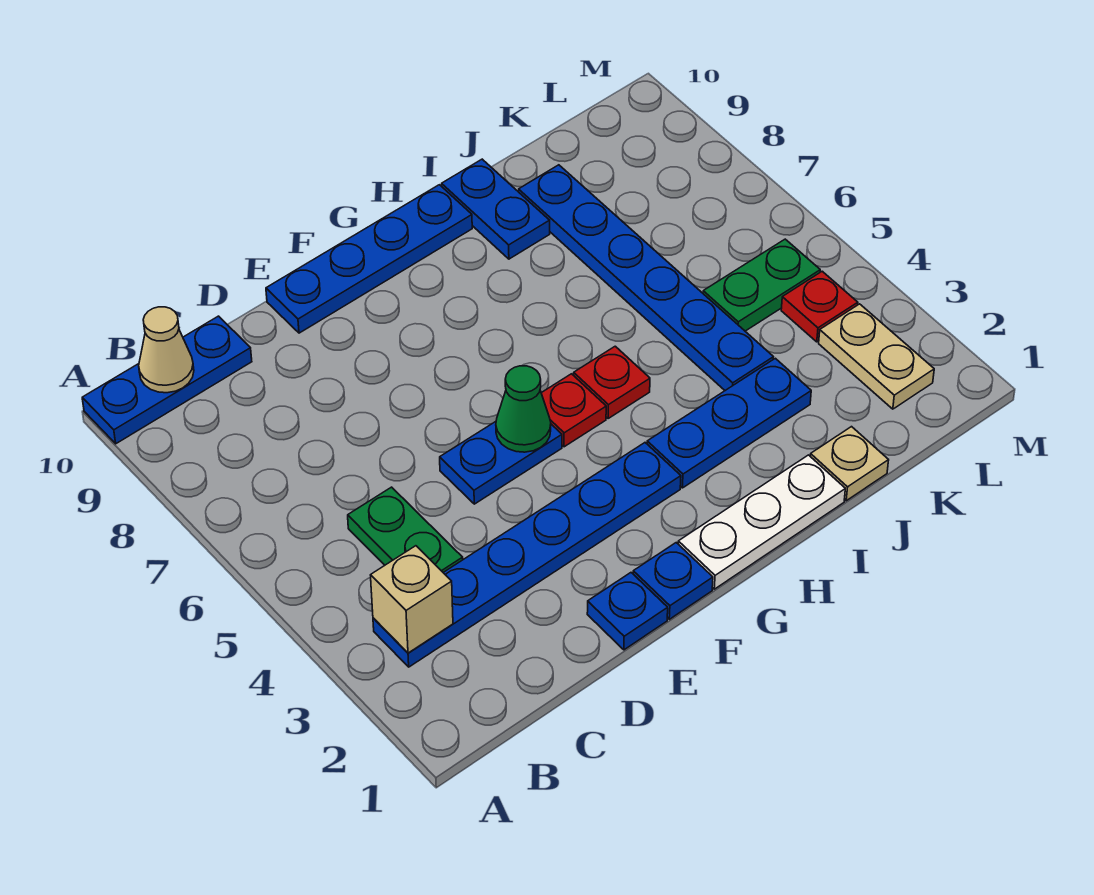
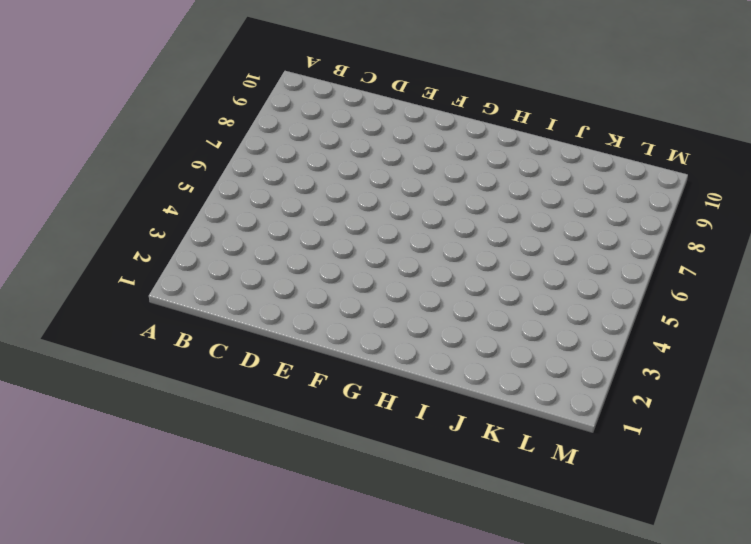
none -> blue plate A10:C10 level 1
none -> blue plate B3:G3 level 1
none -> green plate C4:C5 level 1

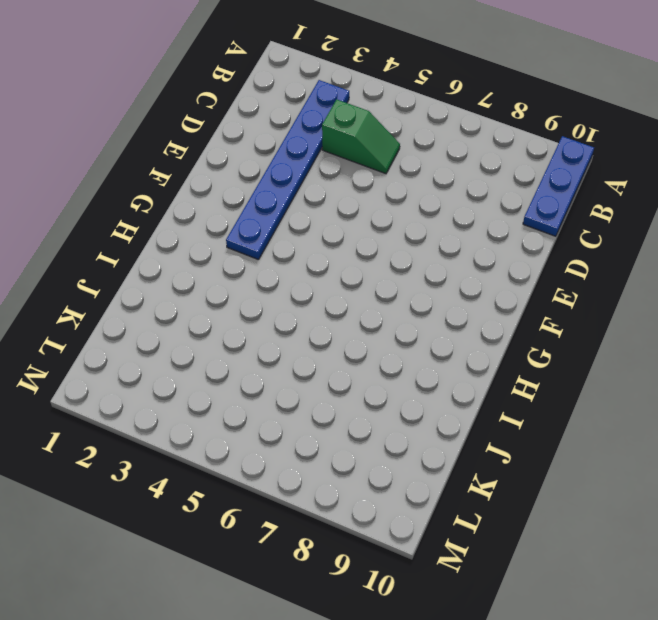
green slope C4:C5 level 1 top 4 -> green plate C4:C5 level 1
none -> blue plate E1 level 1
none -> blue plate E5:F5 level 1
none -> blue plate E10:H10 level 1

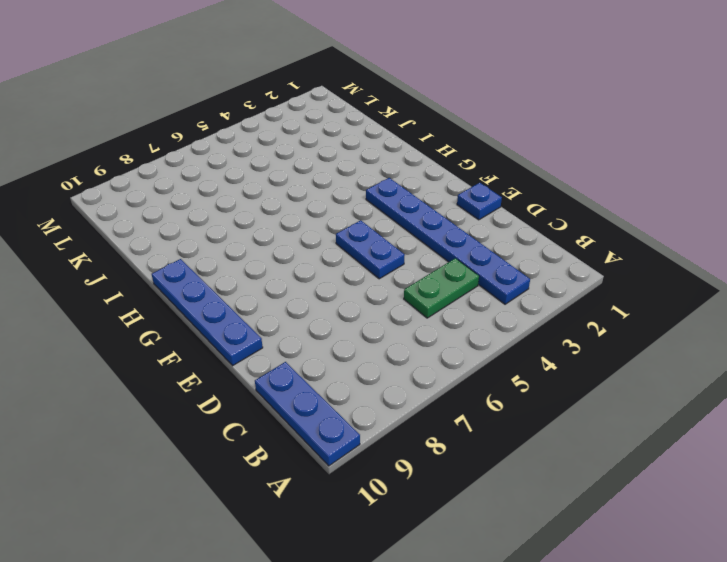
none -> blue plate F1 level 1
none -> white plate G1:I1 level 1
none -> red plate G5 level 1

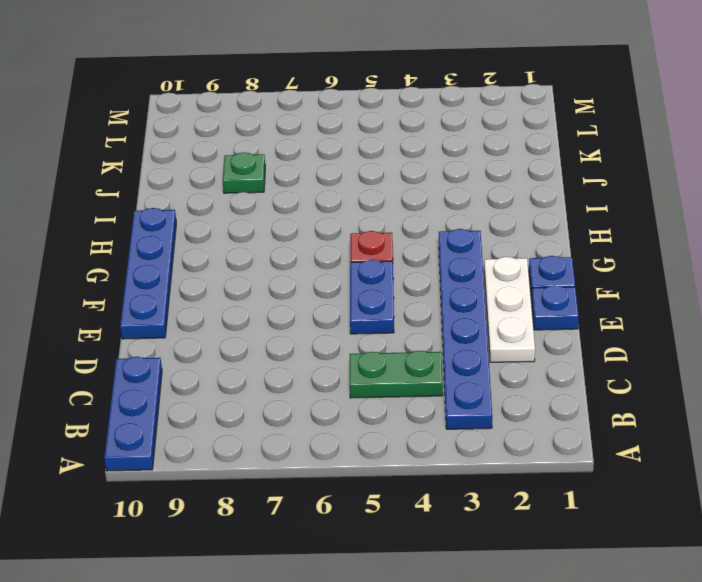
white plate D2:F2 level 1 -> white plate G1:I1 level 1
green plate J8 level 1 -> blue plate J4:J9 level 1
none -> blue plate H3:J3 level 1
none -> red plate H5 level 1
none -> blue plate I9:I10 level 1

